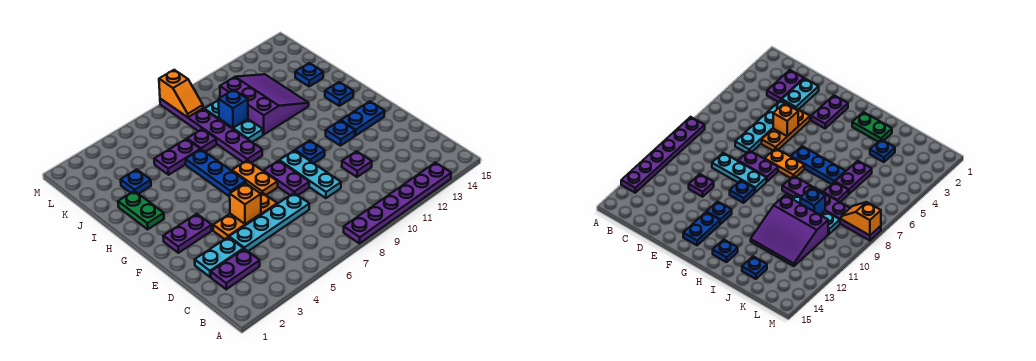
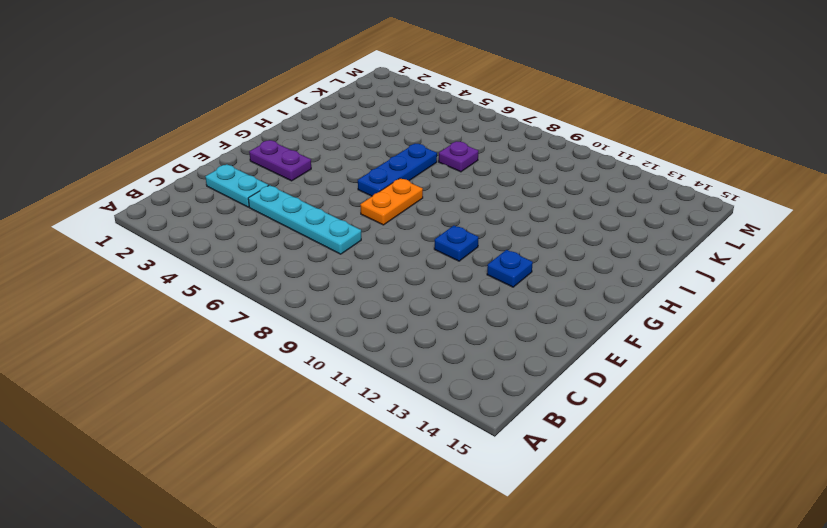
none -> purple plate A8:A13 level 1
none -> purple plate C2:C3 level 1
none -> cyan plate D9:F9 level 1

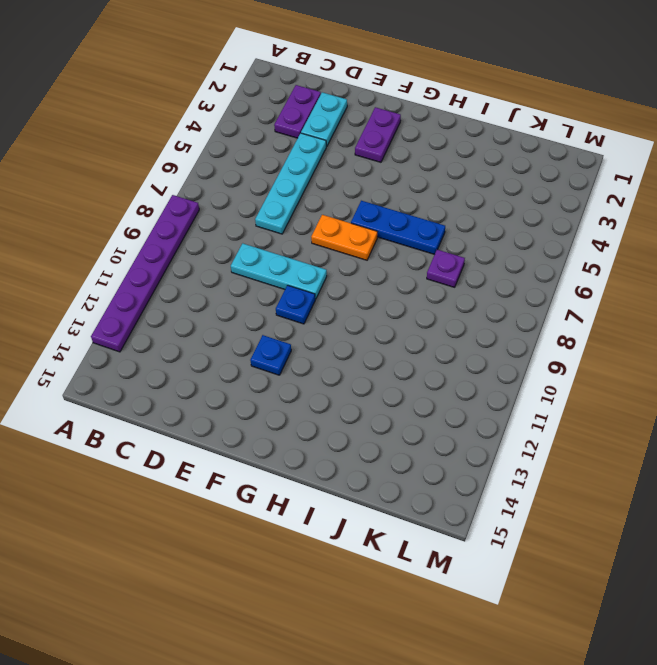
none -> purple plate D11 level 1
none -> orange plate E4:E6 level 1
none -> purple plate E8:F8 level 1

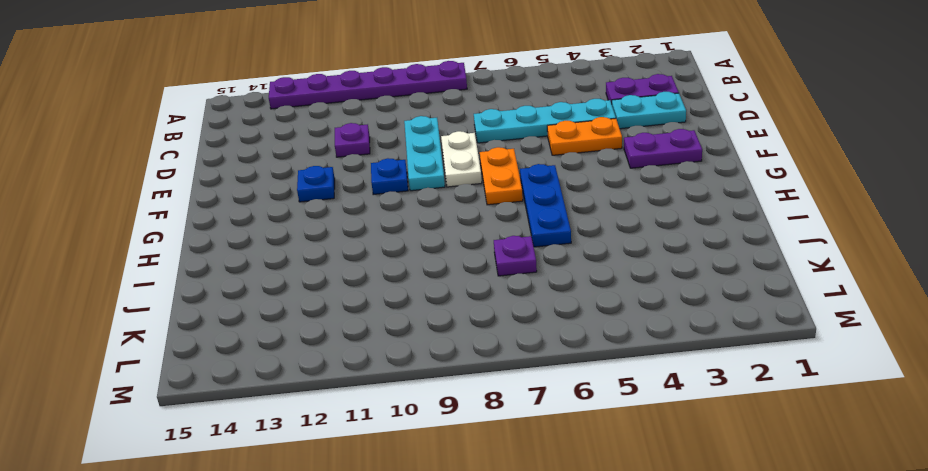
orange plate E4:E5 level 1 -> orange plate E4:E6 level 1
white plate E8:F8 level 1 -> purple plate E8:F8 level 1
none -> blue plate F13:F14 level 1
none -> green plate H2:I2 level 1
none -> purple plate H8:M8 level 1

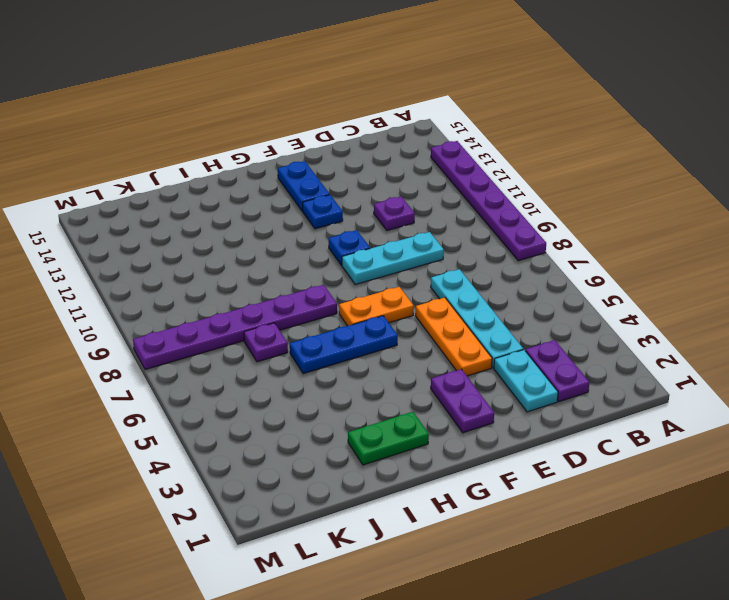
none -> purple plate E8:F8 level 1
none -> blue plate H14 level 1
none -> cyan plate I9:K9 level 1

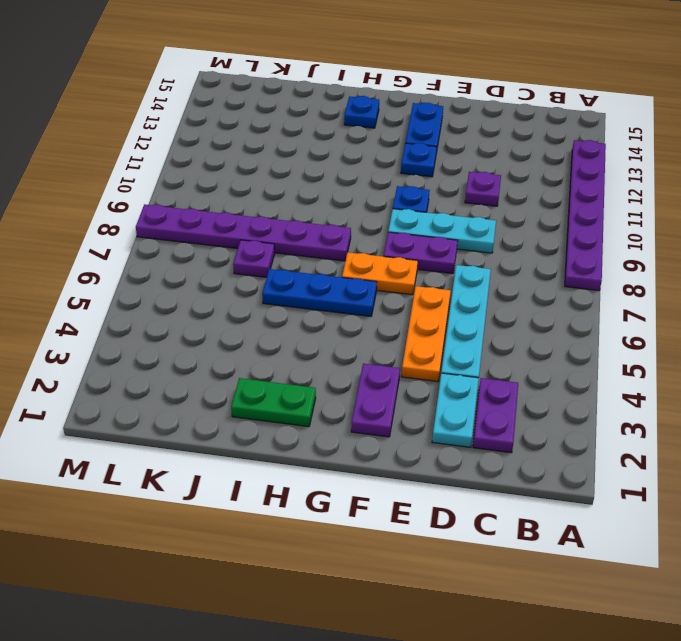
none -> cyan plate I9:K9 level 1
none -> purple slope I10:K12 level 1 top 10
none -> blue plate J3 level 1

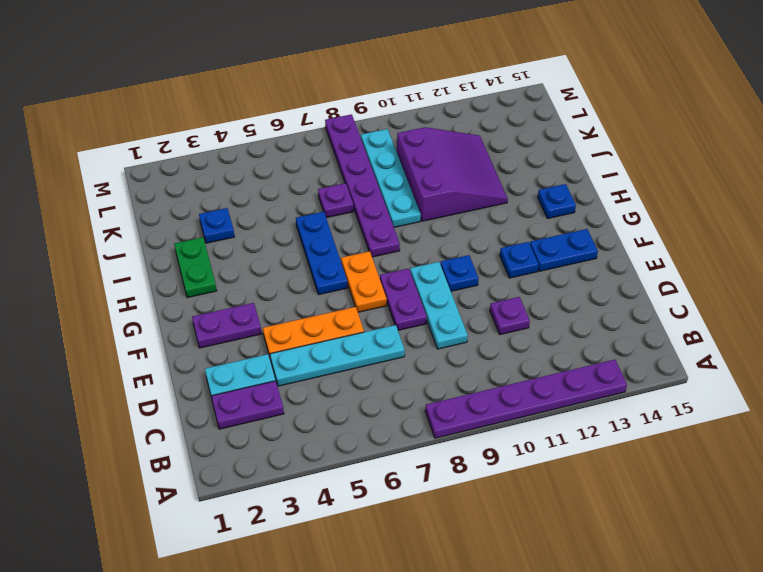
cyan plate I9:L9 level 1 -> cyan plate I9:K9 level 1
none -> purple plate J5:J6 level 1
none -> blue plate J14 level 1
none -> orange brick E5 level 2

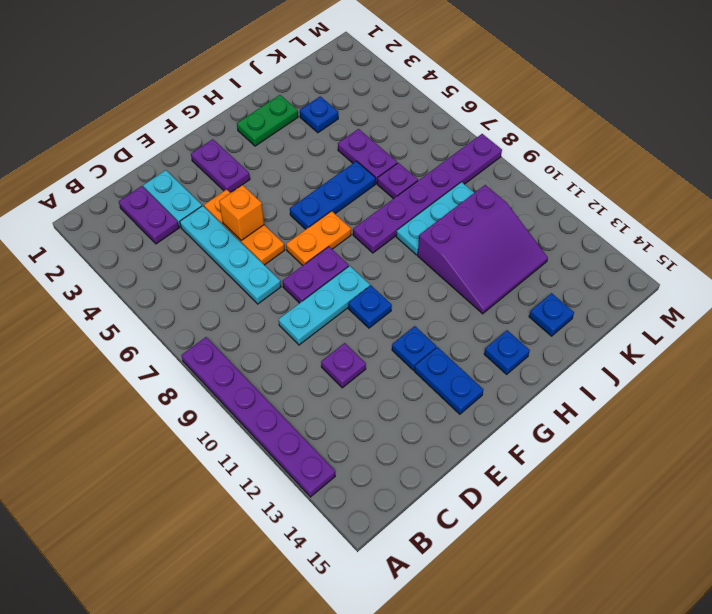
none -> blue brick J9 level 2
none -> orange slope L8:M8 level 2 top M

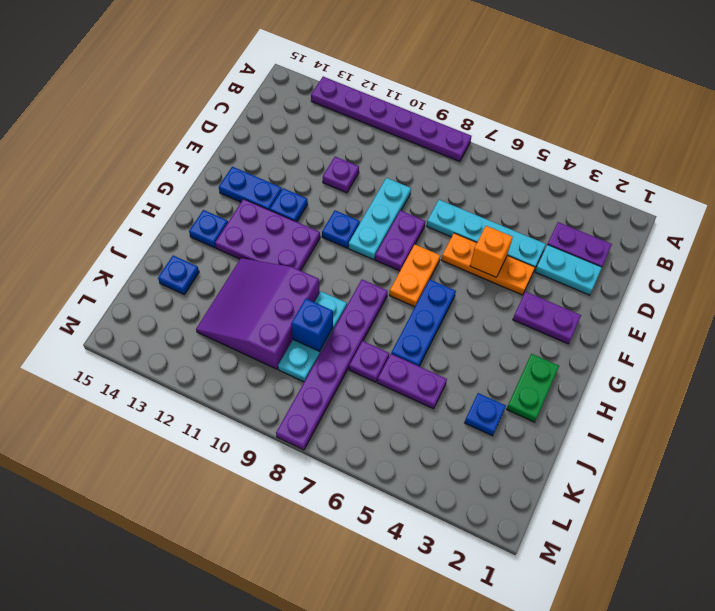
purple plate G11:H13 level 1 -> none
none -> orange slope L8:M8 level 2 top M

